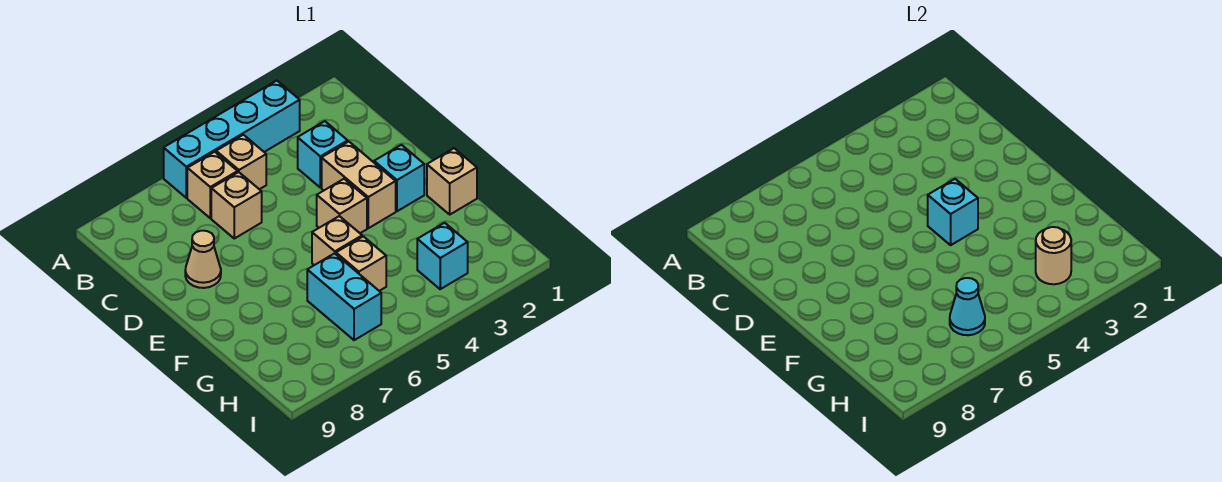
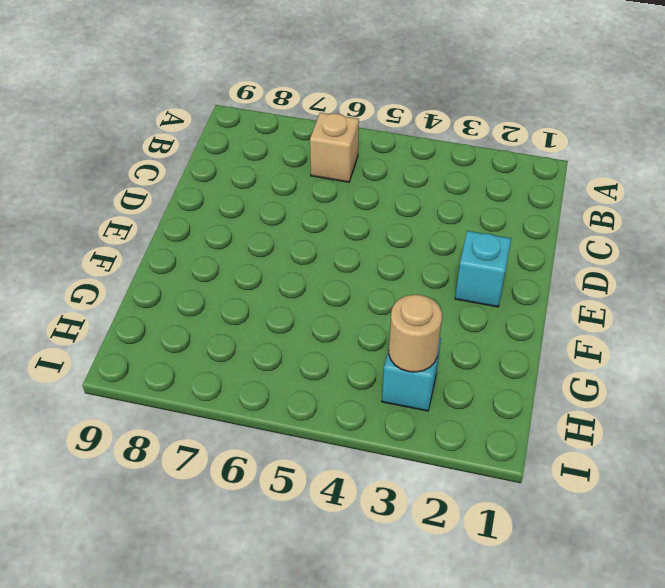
none -> cyan brick A3:A6 level 1
none -> tan brick B5 level 1
none -> cyan brick C3 level 1

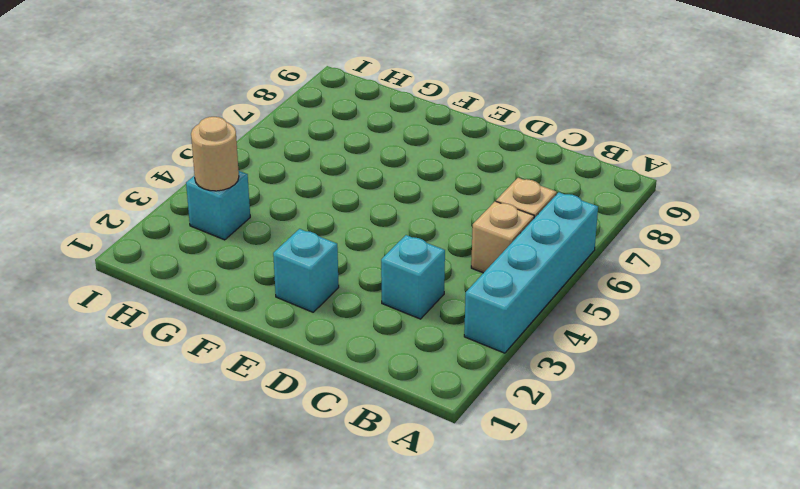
none -> tan brick C6 level 1
none -> tan brick D3:E3 level 1
none -> tan cone D8 level 1

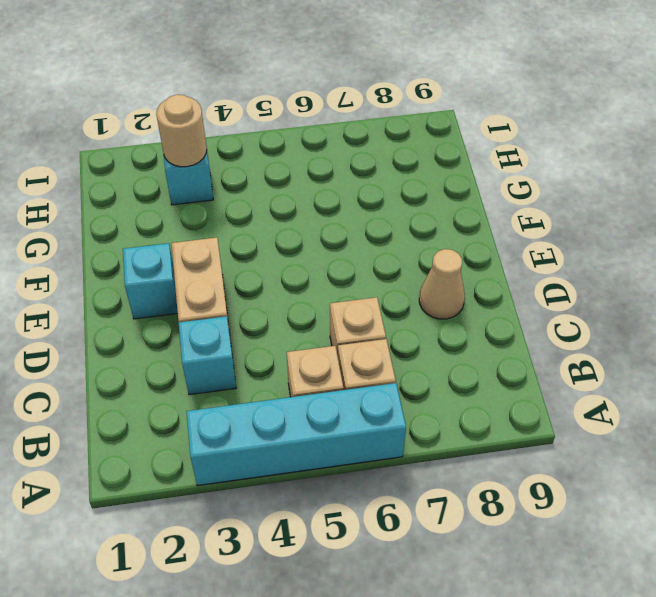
none -> tan brick E4 level 1
none -> tan brick F1 level 1
none -> tan brick F5 level 1

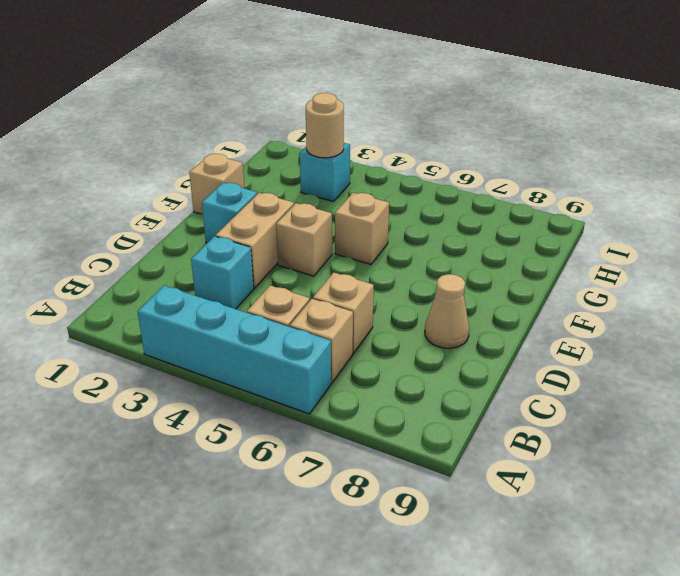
none -> tan brick G5 level 1
none -> cyan brick G6:H6 level 1
none -> cyan brick E4 level 2

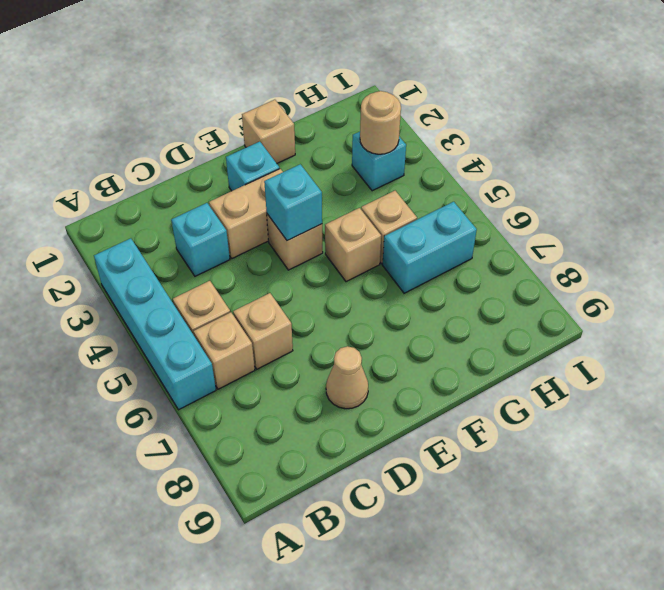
none -> cyan cone H6 level 2

